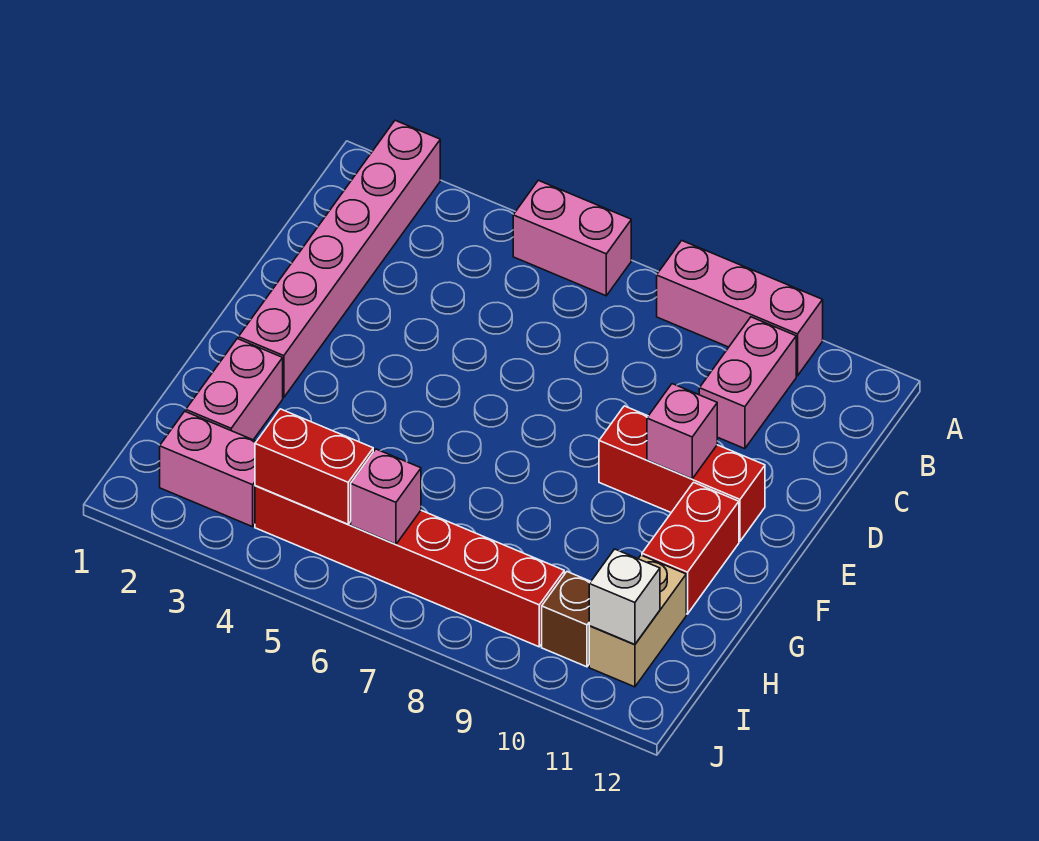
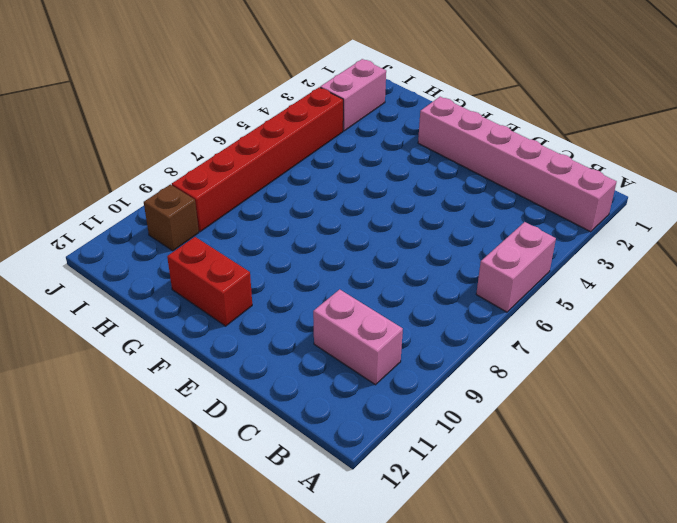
none -> pink brick A8:A10 level 1
none -> red brick E9:E11 level 1
none -> pink brick G2:H2 level 1

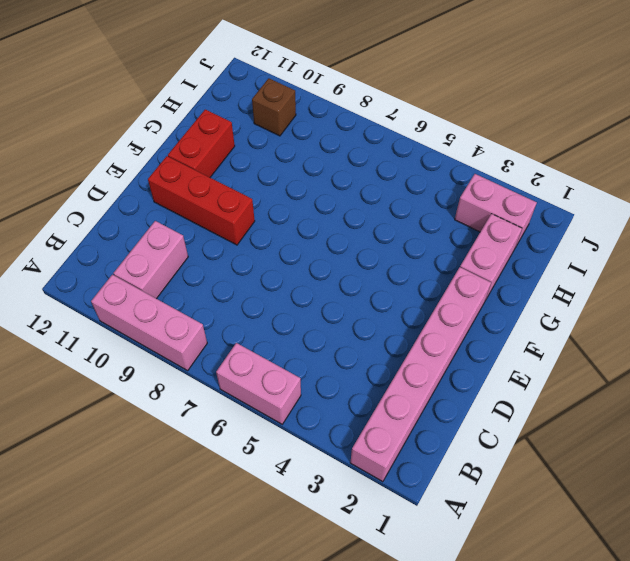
none -> tan brick H11:I11 level 1
none -> red brick I4:I9 level 1
none -> pink brick E10 level 2

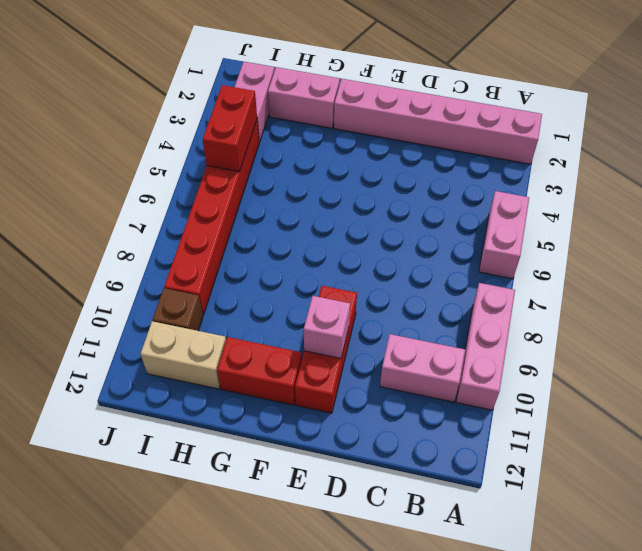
none -> pink brick I6 level 2
none -> white brick I11 level 2

